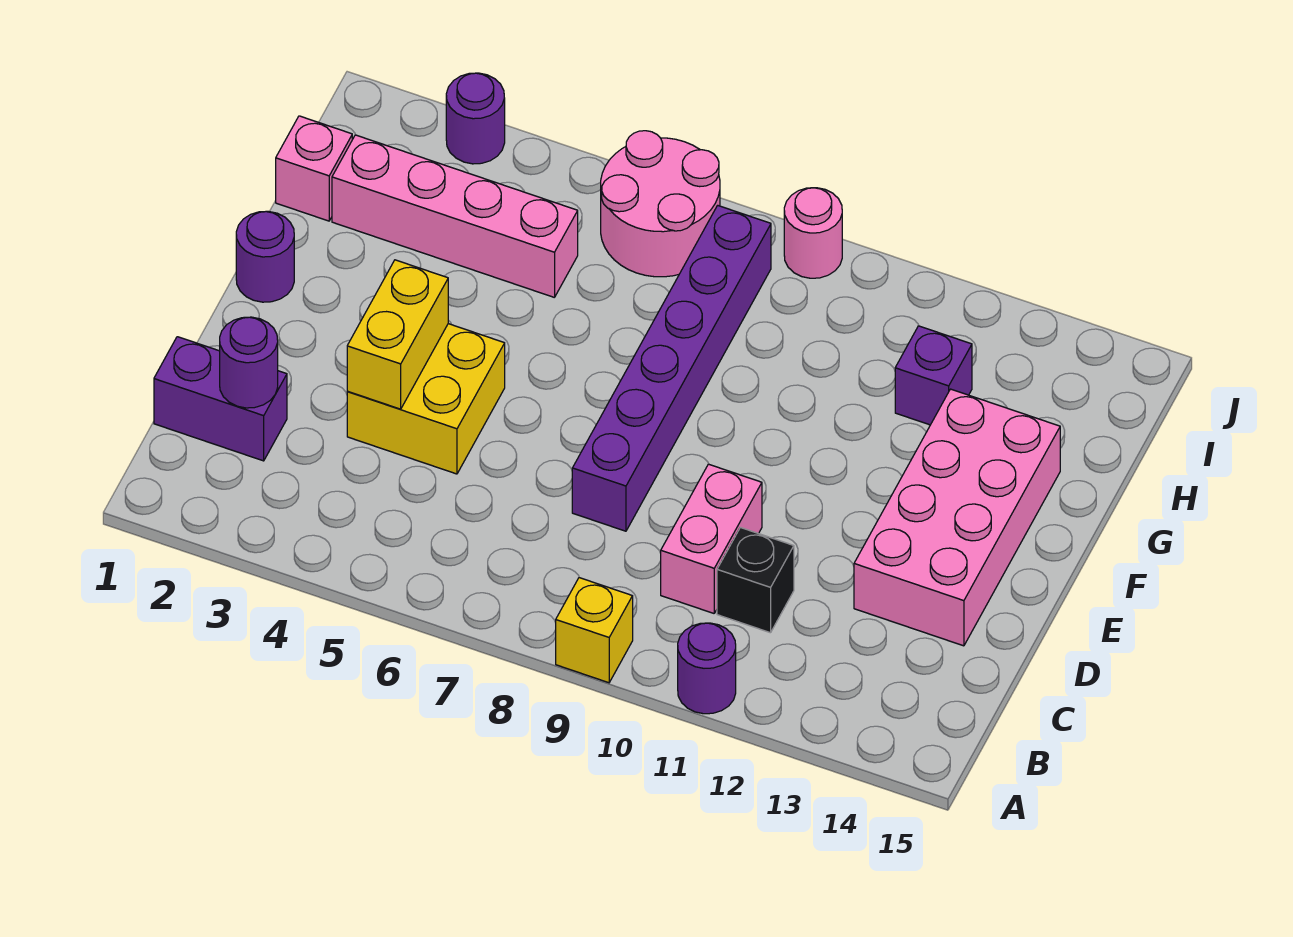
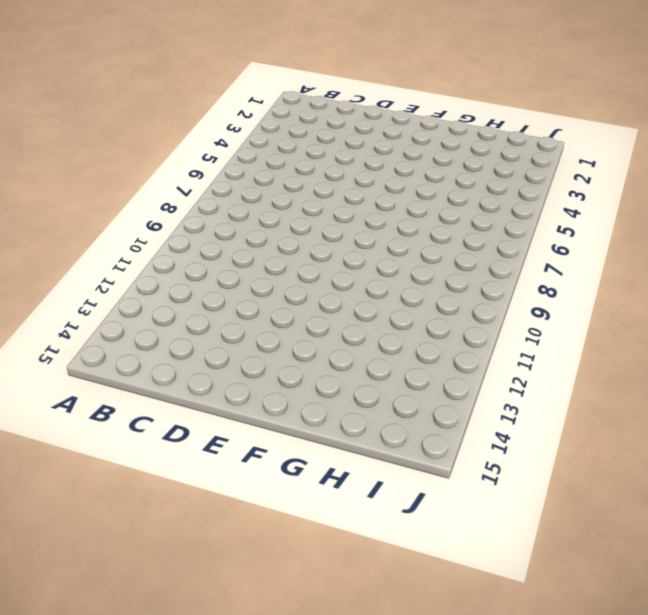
none -> yellow brick A9 level 1
none -> purple round brick A11 level 1
none -> purple brick C1:C2 level 1

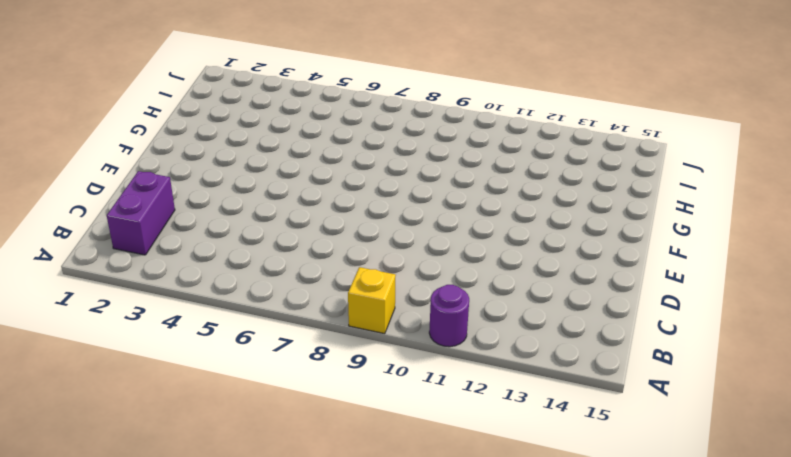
purple brick B2:C2 level 1 -> purple brick C1:C2 level 1
none -> pink brick C10:D10 level 1
none -> black brick C11 level 1
none -> yellow brick D4:E5 level 1

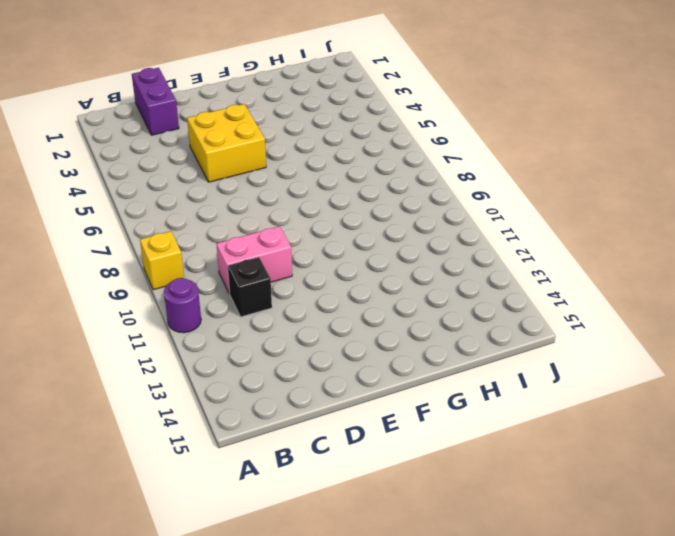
none -> purple brick D8:I8 level 1
none -> pink brick D13:G14 level 1
none -> purple round brick F1 level 1

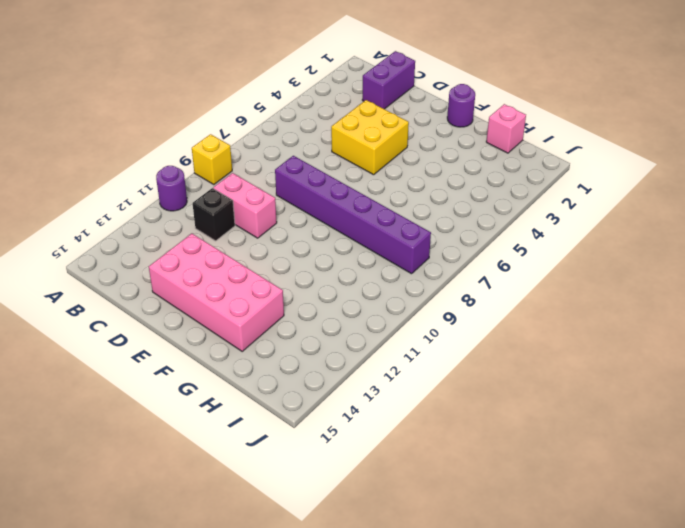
none -> pink brick H2:H5 level 1
none -> purple brick H12 level 1
none -> pink round brick I6:J7 level 1

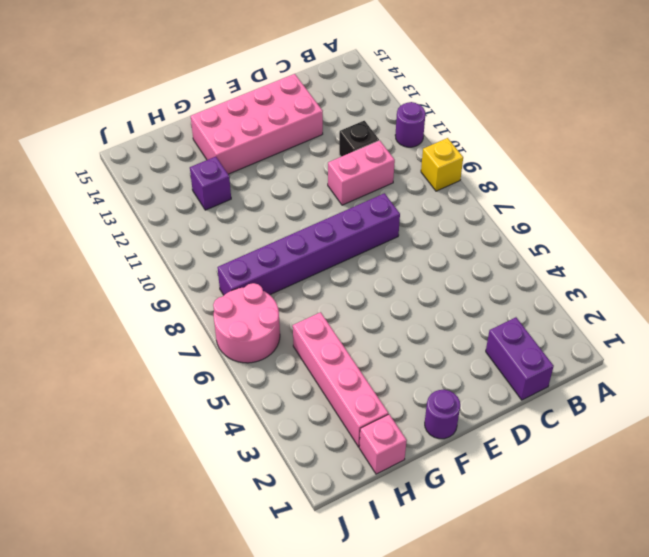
none -> yellow brick D4:E5 level 1
none -> purple round brick J3 level 1
none -> pink round brick J9 level 1

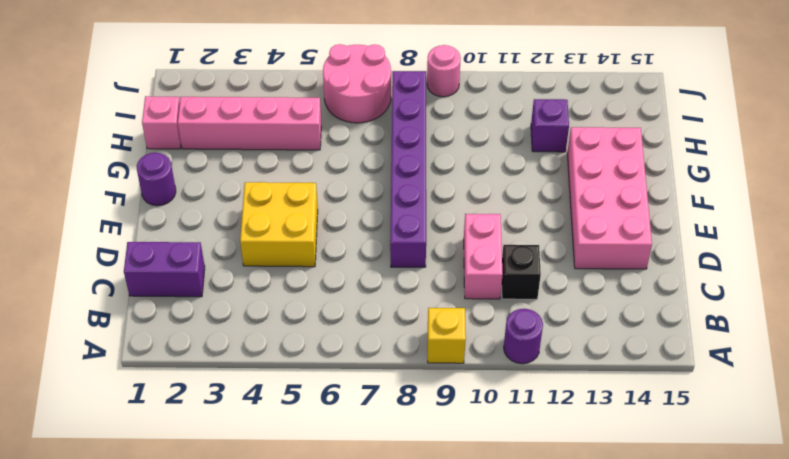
none -> purple round brick J3 level 1
none -> purple round brick C2 level 2
none -> yellow brick D4:E4 level 2

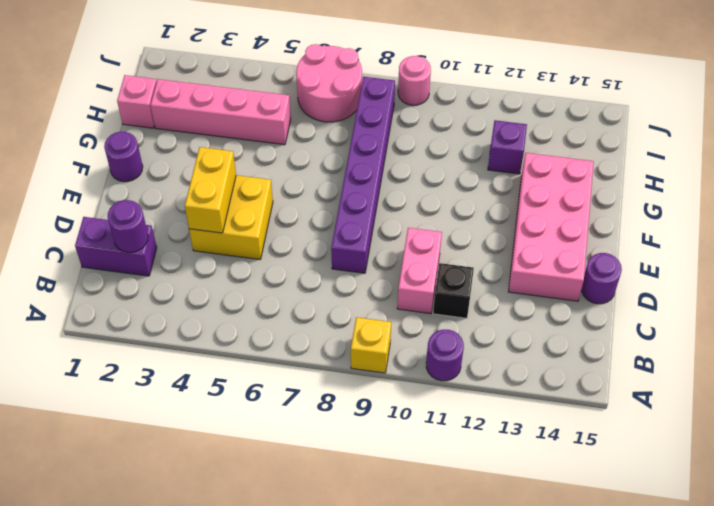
purple round brick D15 level 1 -> purple round brick J3 level 1

